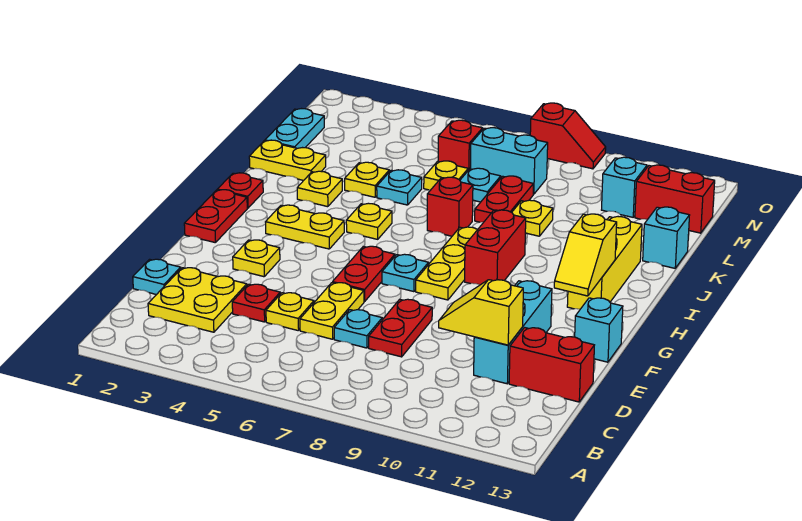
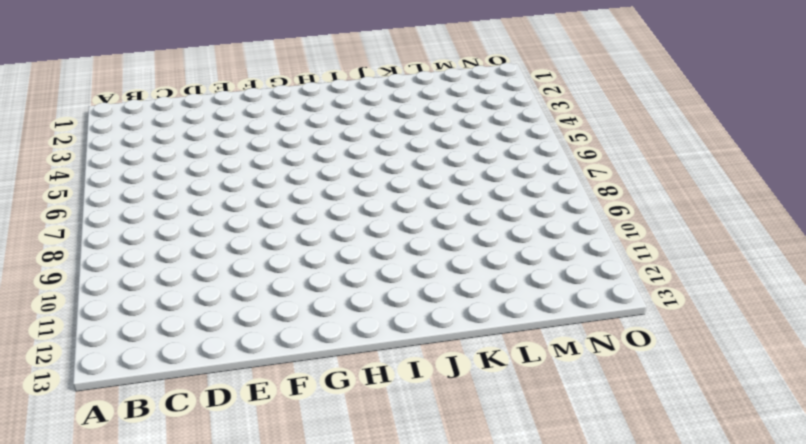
none -> yellow plate C2:D3 level 1
none -> cyan plate D1 level 1
none -> red plate D4 level 1
none -> yellow plate D5 level 1

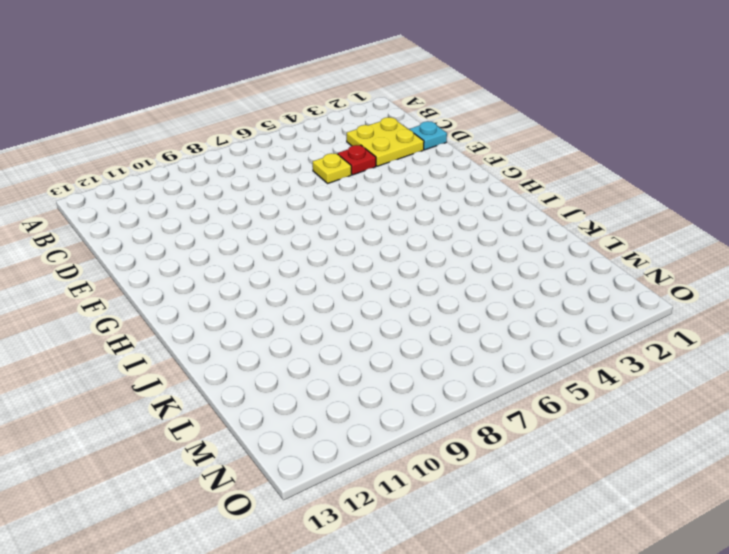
none -> yellow plate D6:E6 level 1
none -> cyan plate D7 level 1
none -> red plate D8:E8 level 1
none -> cyan brick D11:F11 level 1

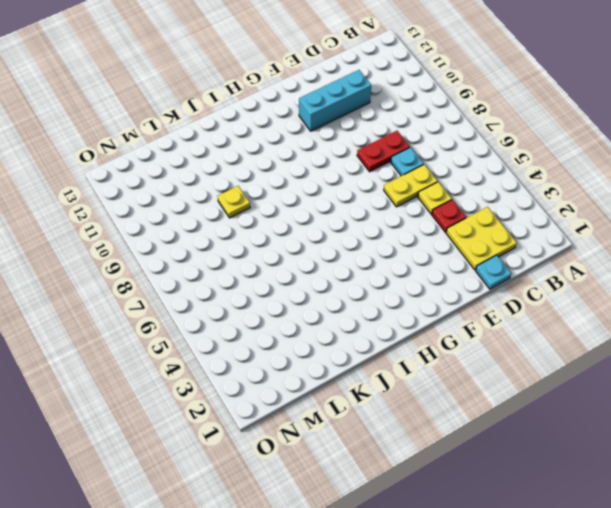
none -> red brick D12:D13 level 1
none -> yellow plate F3 level 1
none -> red plate F6:G6 level 1
none -> cyan brick F13 level 1

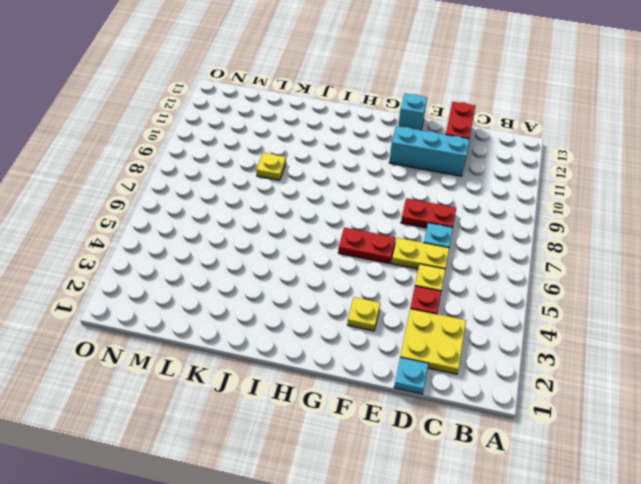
none -> red plate G1:H1 level 1
none -> cyan plate G7 level 1
none -> yellow plate G8:I8 level 1
none -> yellow plate H3:H4 level 1

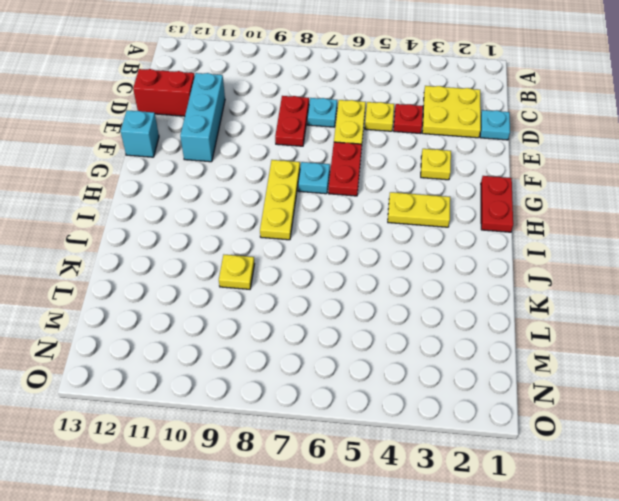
none -> red brick H9:I9 level 1
none -> yellow brick H12:J12 level 1
none -> red plate I1 level 1
none -> yellow plate I5 level 1

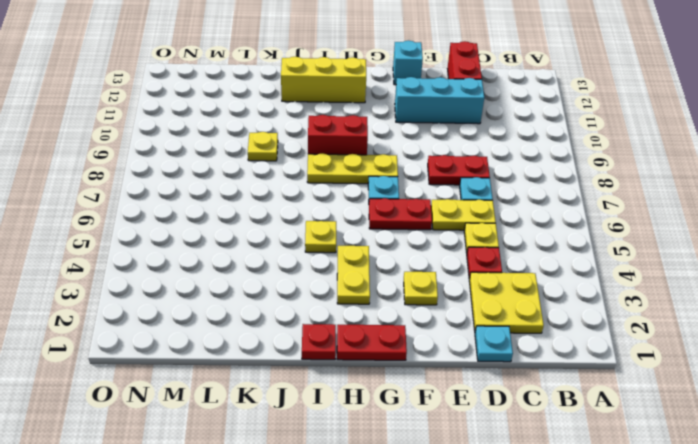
none -> yellow plate J3 level 1
none -> red brick J7 level 1
none -> yellow plate K1:K2 level 1
none -> yellow plate K4 level 1

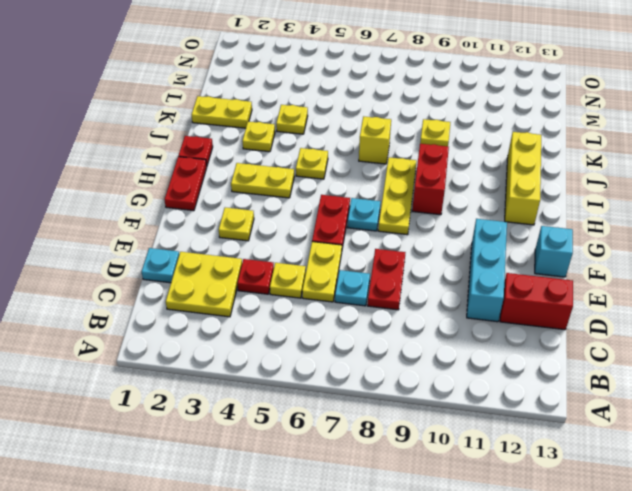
yellow brick J7 level 1 -> red brick J7 level 1
none -> cyan plate K5 level 1
none -> red plate K8:L8 level 1
none -> cyan brick K13 level 1
none -> cyan plate L1:M1 level 1

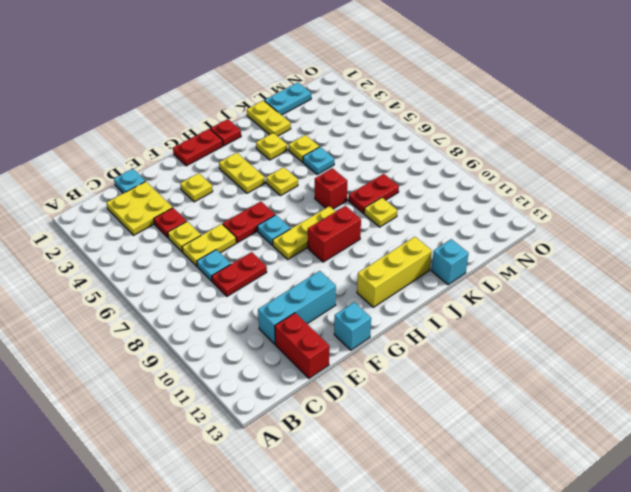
none -> yellow plate L6 level 1
none -> cyan plate L7 level 1
none -> red brick M6 level 1
none -> cyan brick M7:M8 level 1

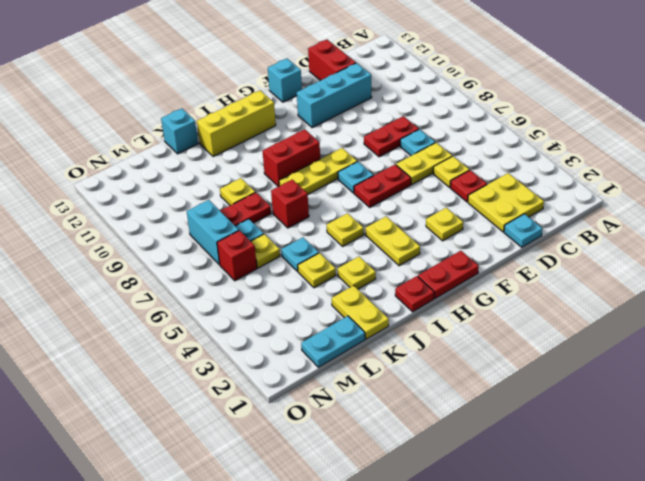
none -> cyan brick M11 level 1
none -> red brick M12:M13 level 1
none -> red slope O8:O9 level 1 top 8
none -> yellow slope D10:D11 level 2 top 11

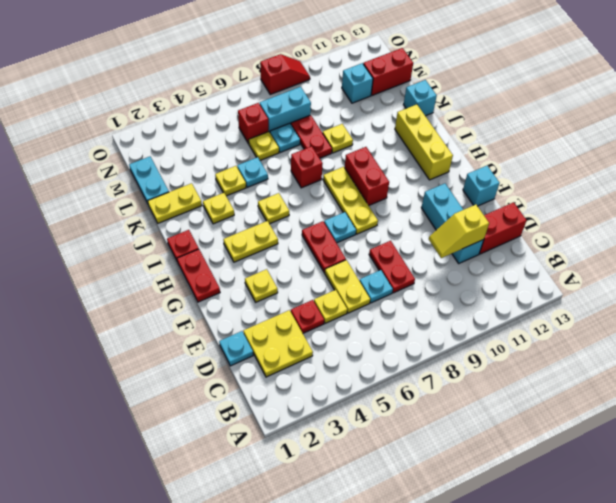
none -> yellow slope G12:H12 level 2 top H

